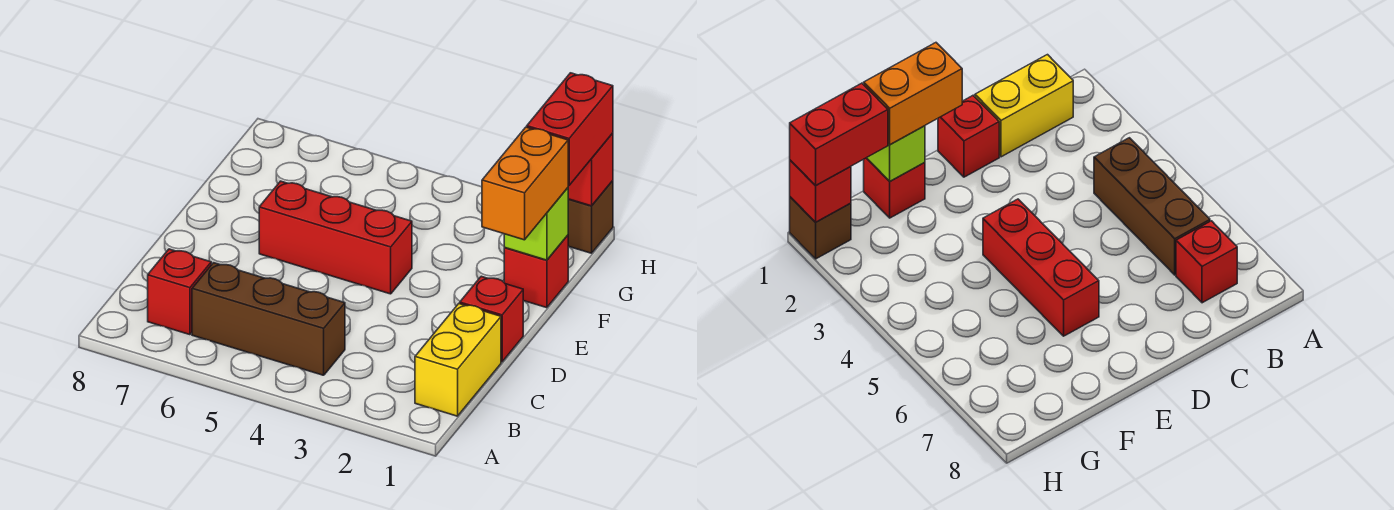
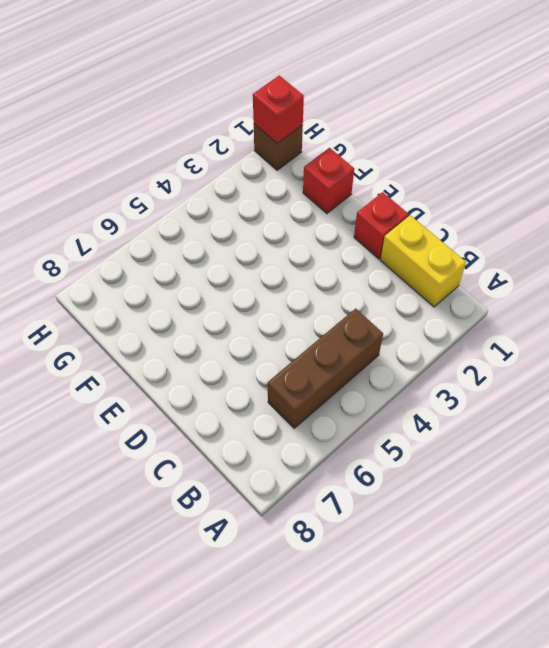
none -> red brick B7 level 1
none -> red brick E4:E6 level 1

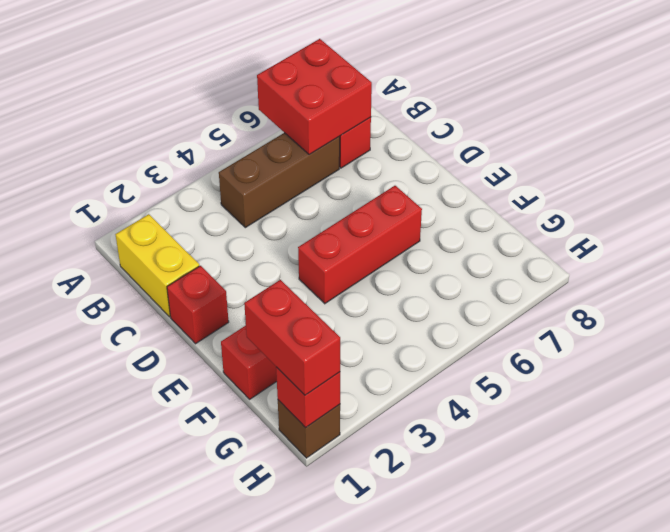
red brick A6:B7 level 2 -> none
none -> lime brick F1 level 2
none -> orange brick E1:F1 level 3

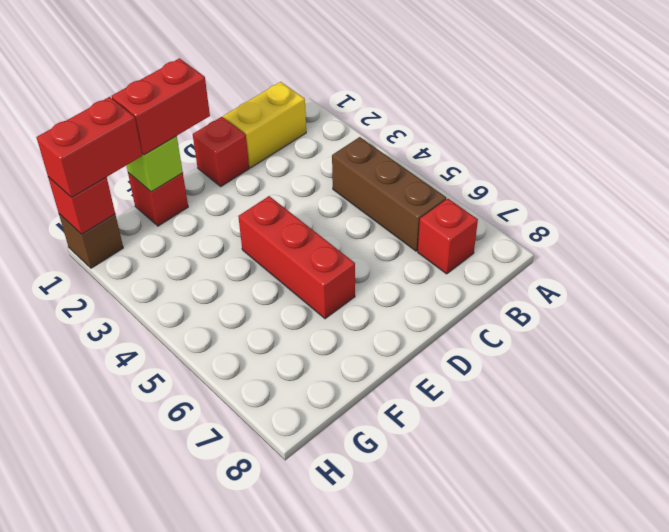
red brick E1:F1 level 3 -> orange brick E1:F1 level 3

